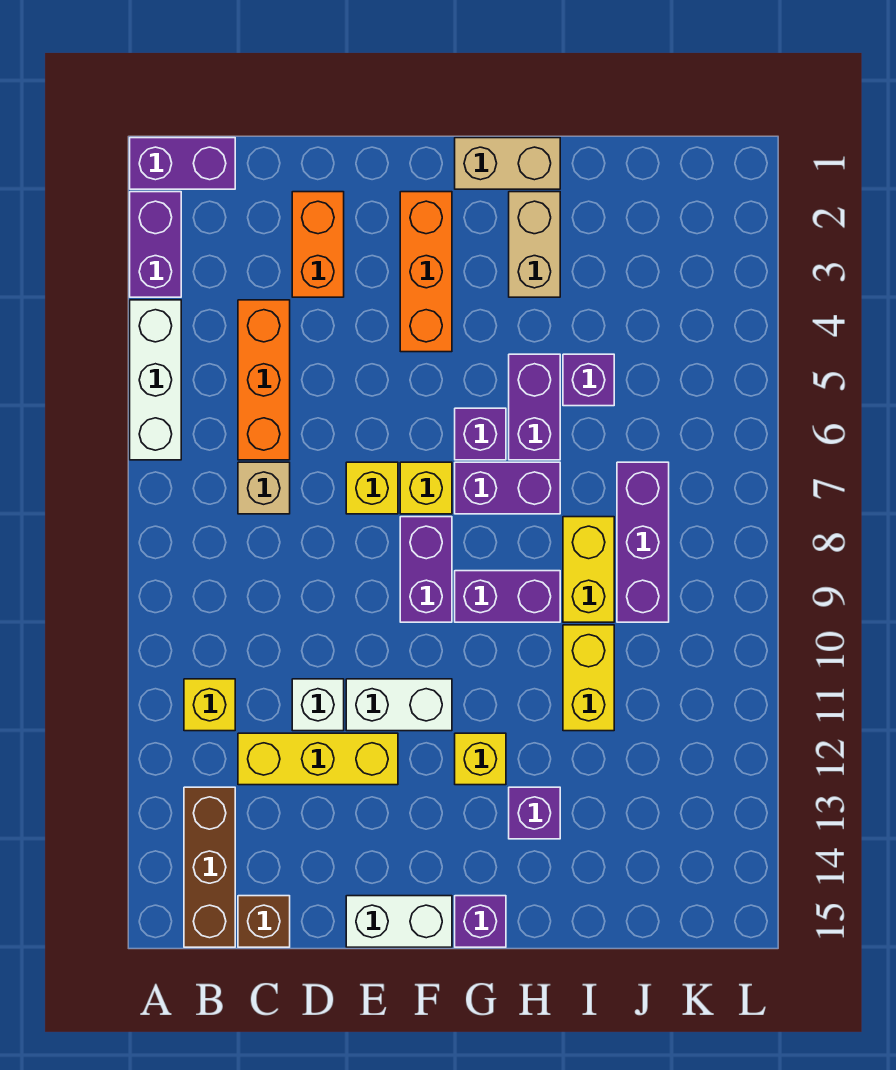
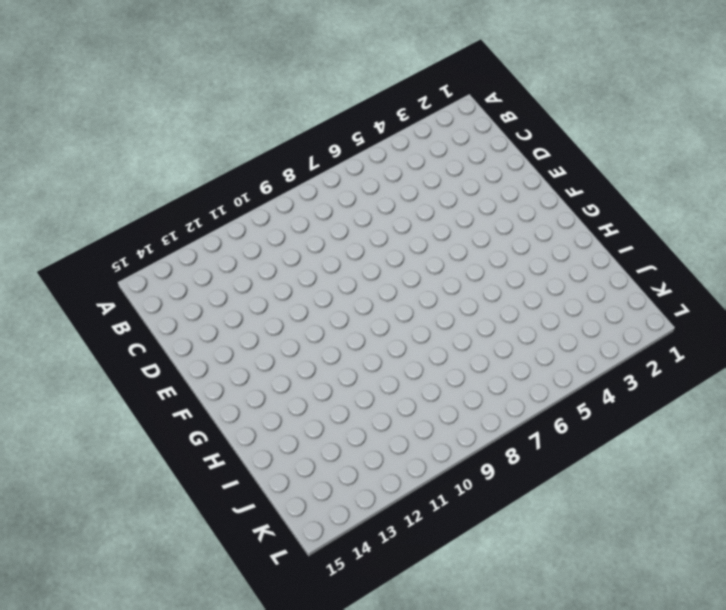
none -> purple brick A1:B1 level 1
none -> purple brick A2:A3 level 1
none -> white brick A4:A6 level 1
none -> yellow brick B11 level 1

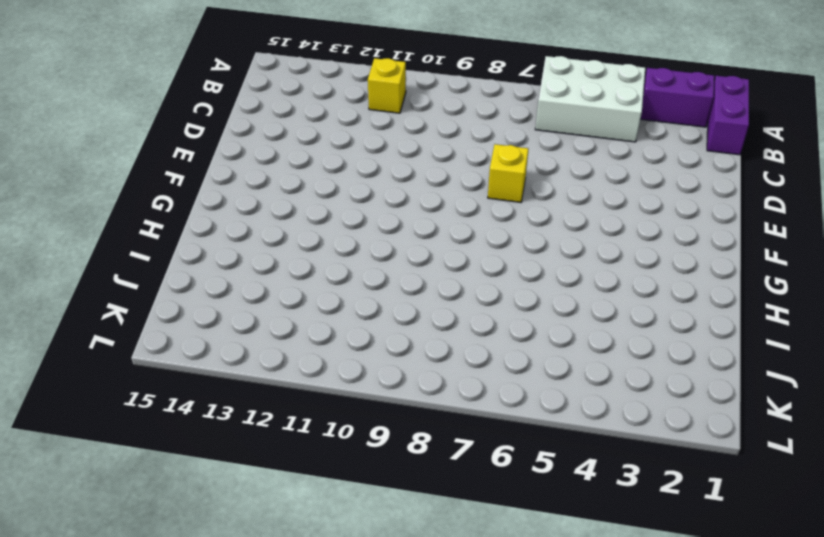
white brick A4:B6 level 1 -> white brick A4:A6 level 1
none -> brown brick B13:B15 level 1
none -> orange brick C4:C6 level 1
none -> tan brick C7 level 1
none -> yellow brick C12:E12 level 1

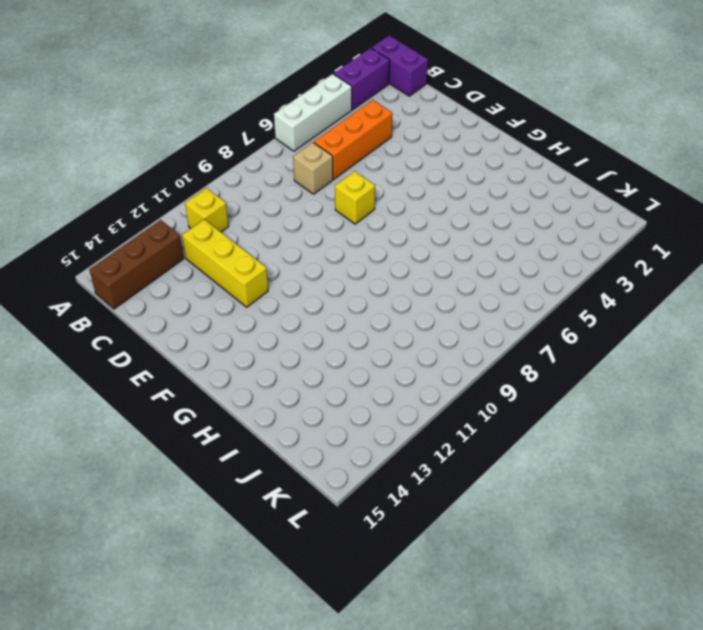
none -> brown brick C15 level 1
none -> orange brick D2:D3 level 1
none -> white brick D11 level 1
none -> white brick E11:F11 level 1

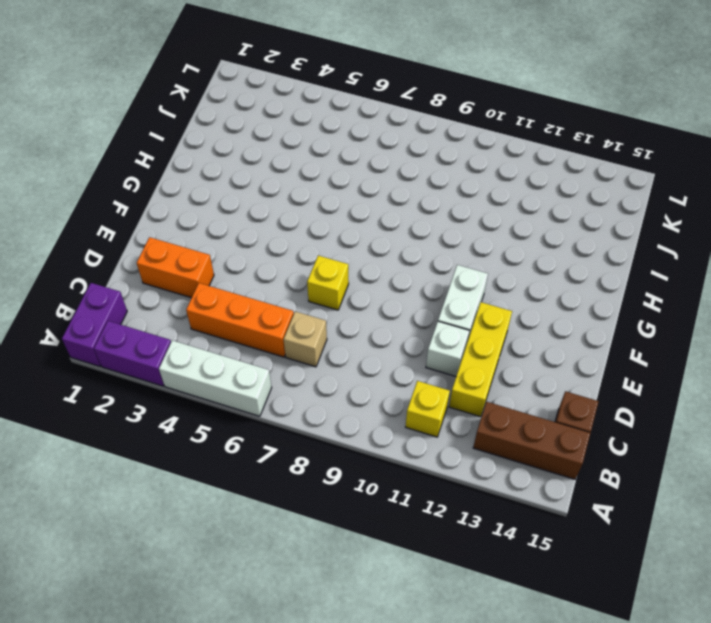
none -> white brick E15:F15 level 1
none -> orange brick F2:F4 level 1
none -> yellow brick F7 level 1
none -> purple brick F8:F9 level 1

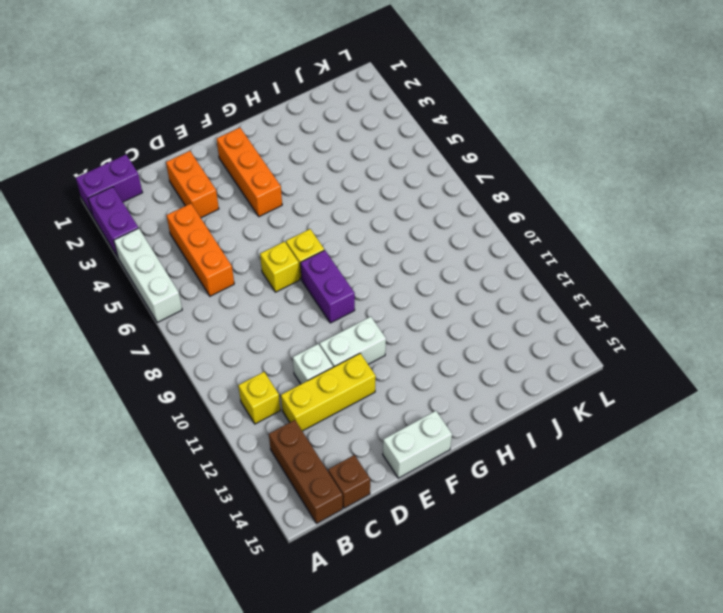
none -> tan brick C7 level 1
none -> tan brick G1:H1 level 1
none -> purple brick G6 level 1
none -> purple brick G7:H7 level 1

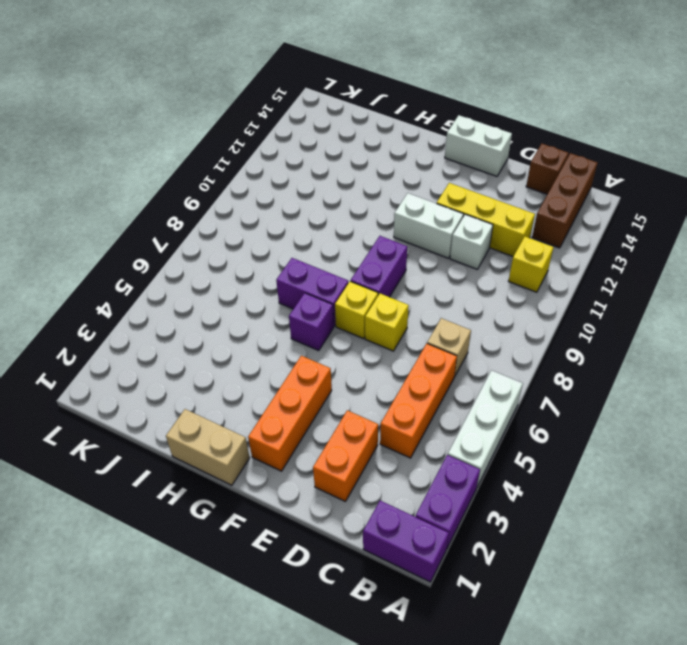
none -> purple brick G9:H9 level 1
none -> yellow brick G12 level 1
none -> purple brick G15 level 1
none -> tan brick H2:H3 level 1

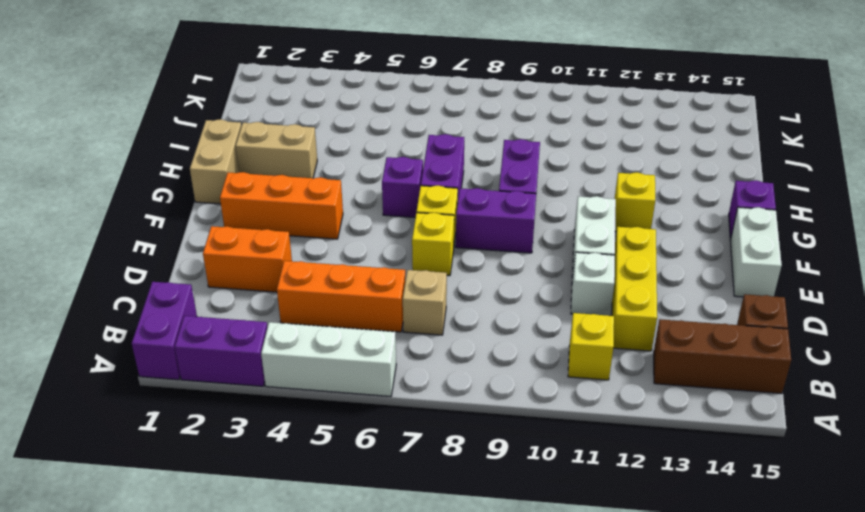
none -> purple brick H5:H6 level 1
none -> purple brick H13 level 1
none -> purple brick I5 level 1
none -> yellow brick I8:I9 level 1

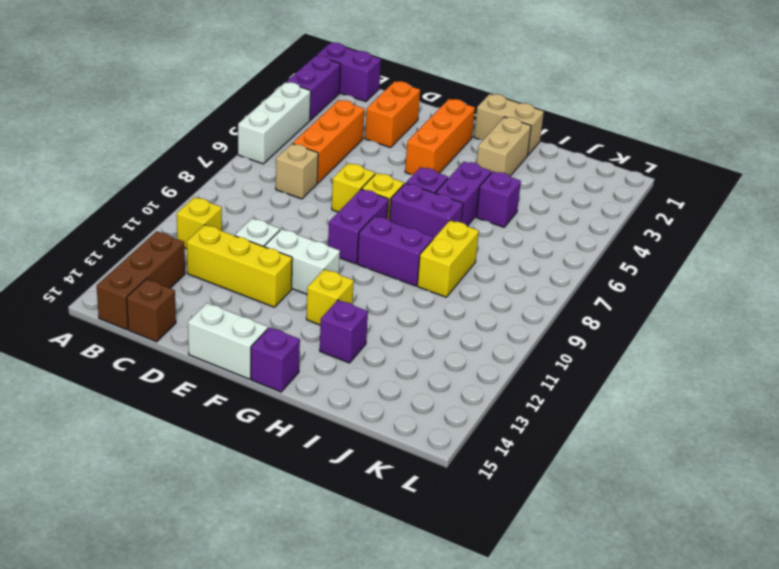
none -> yellow brick I10:I11 level 1
none -> purple brick J7:J9 level 1

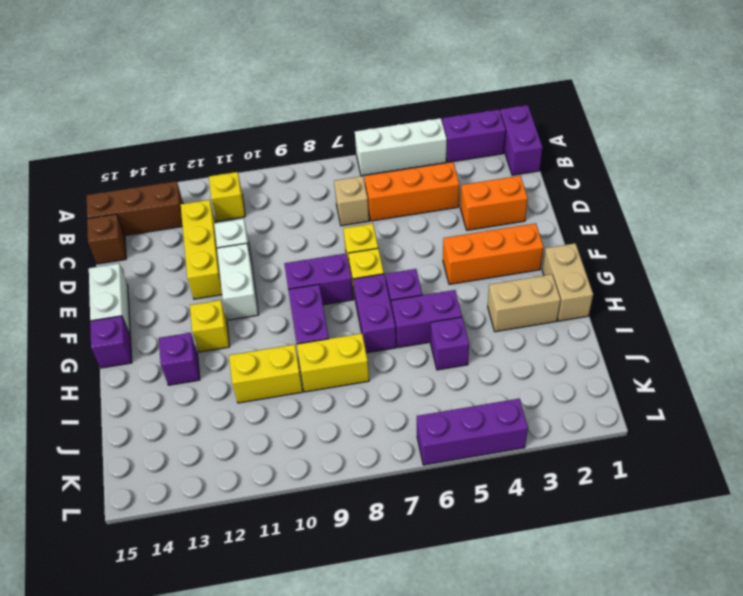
purple brick L4:L6 level 1 -> purple brick J7:J9 level 1

